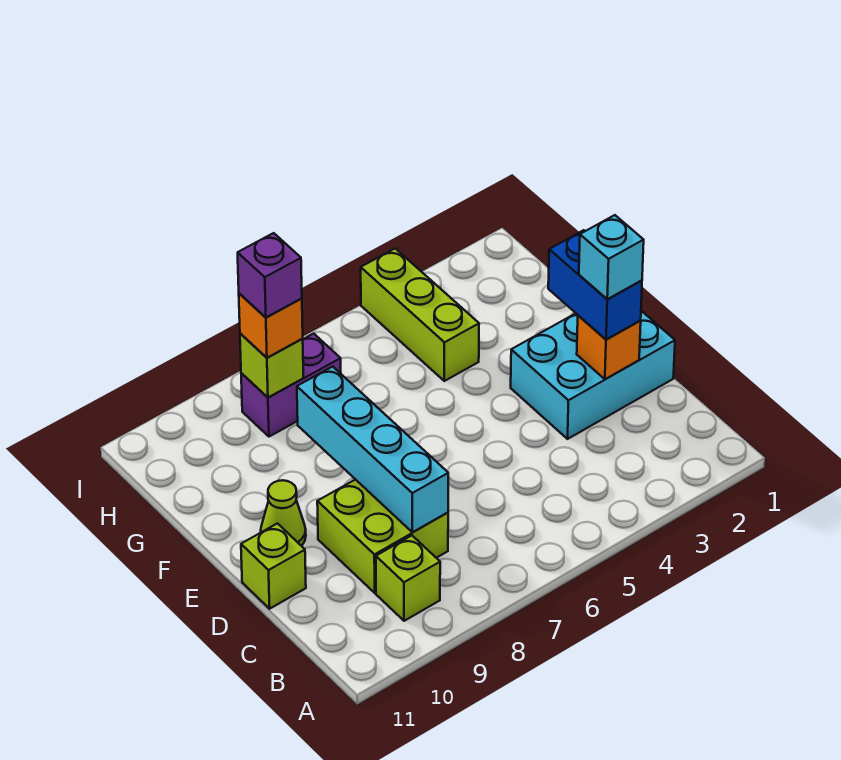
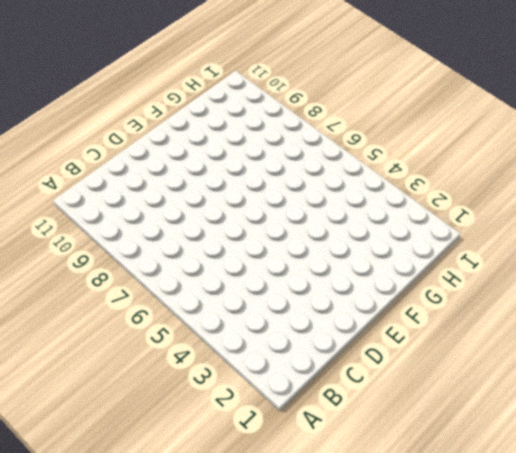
none -> lime brick B9 level 1
none -> lime brick C8:D9 level 1
none -> cyan brick D1:E3 level 1

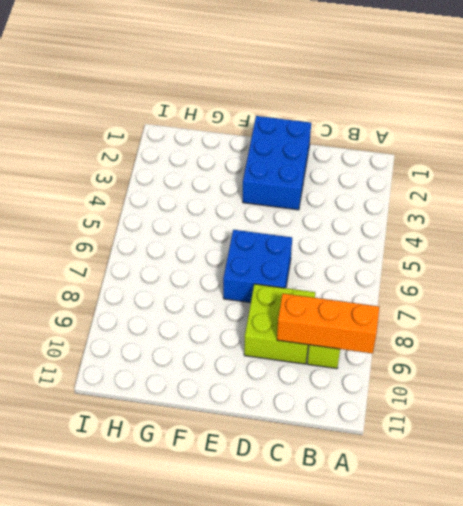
orange brick A9:C9 level 2 -> none
blue brick D1:E3 level 1 -> cyan brick D1:E3 level 1
blue brick D6:E7 level 1 -> none
none -> lime brick D11 level 1
none -> lime cone E10 level 1
none -> lime brick G4:I4 level 1

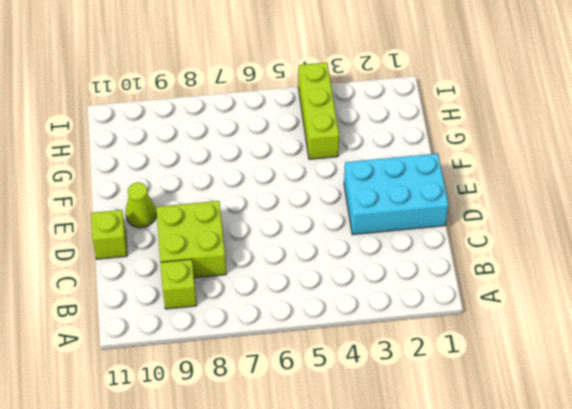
none -> purple brick H7:H8 level 1
none -> cyan brick C8:F8 level 2
none -> orange brick D2 level 2

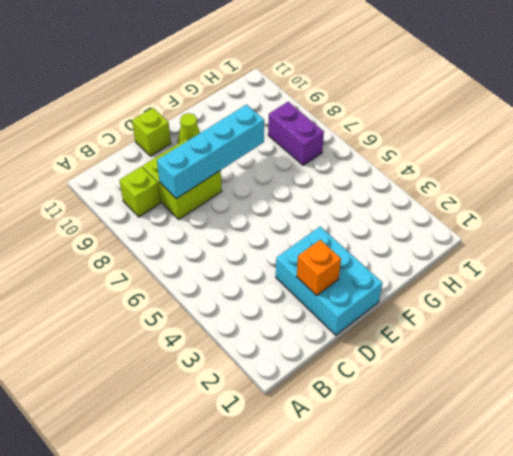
none -> lime brick G4:I4 level 1
none -> lime brick H8 level 2
none -> blue brick D2:E2 level 3

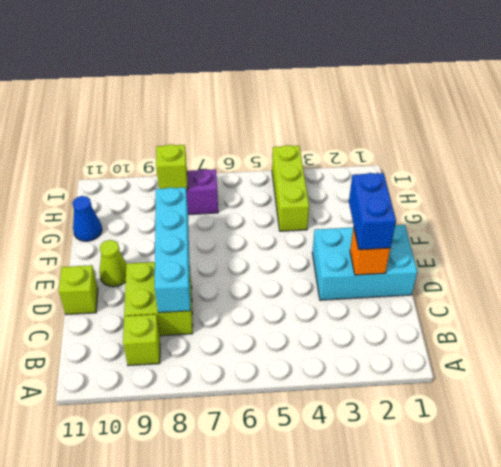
blue cone G11 level 1 -> none
none -> orange brick H8 level 3
none -> cyan brick D2 level 4
none -> purple brick H8 level 4

